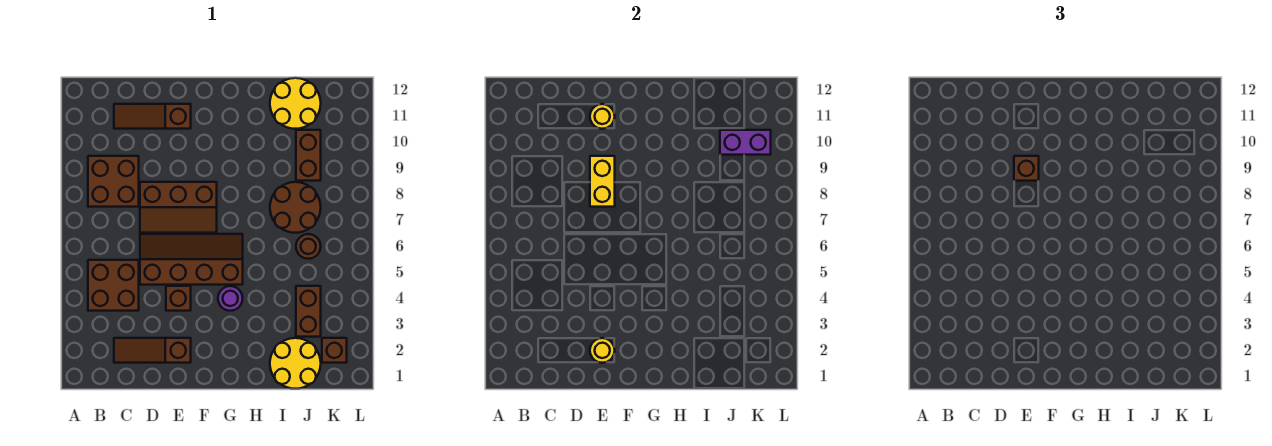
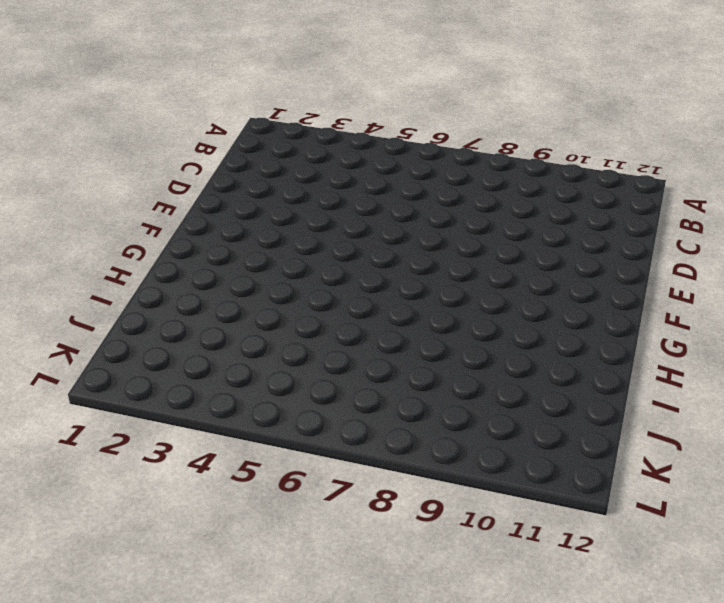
none -> brown brick B4:C5 level 1
none -> brown brick B8:C9 level 1
none -> brown slope C2:E2 level 1 top E

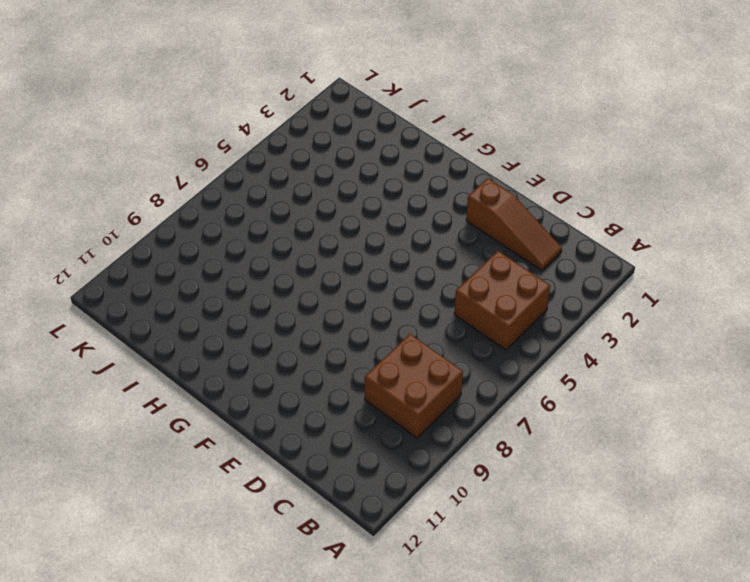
none -> brown slope C11:E11 level 1 top E
none -> brown slope D5:G6 level 1 top 5
none -> brown slope D7:F8 level 1 top 8

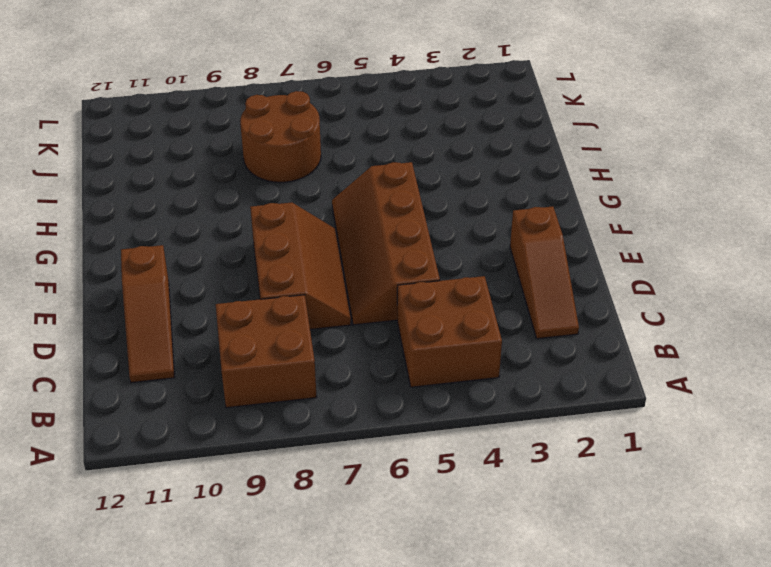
none -> brown brick E4 level 1
none -> purple round brick G4 level 1
none -> yellow round brick I1:J2 level 1

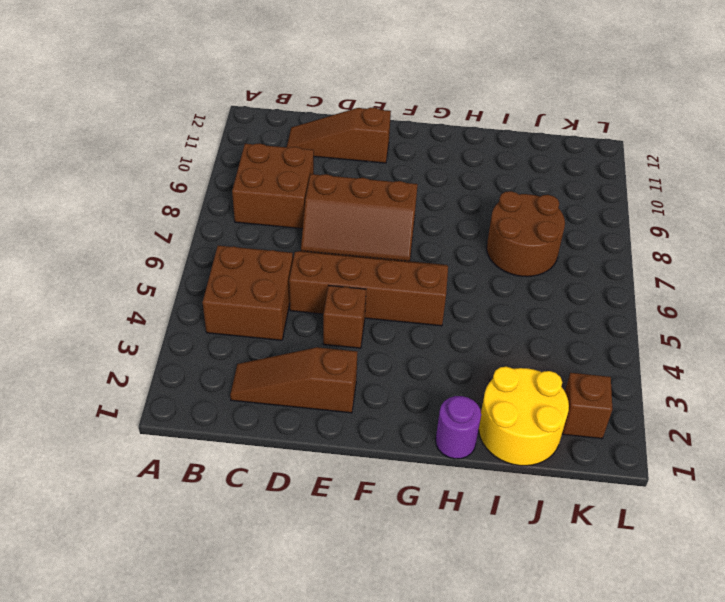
purple round brick H1 level 1 -> purple round brick G4 level 1
none -> yellow round brick I11:J12 level 1
none -> brown brick J3:J4 level 1
none -> brown round brick J6 level 1

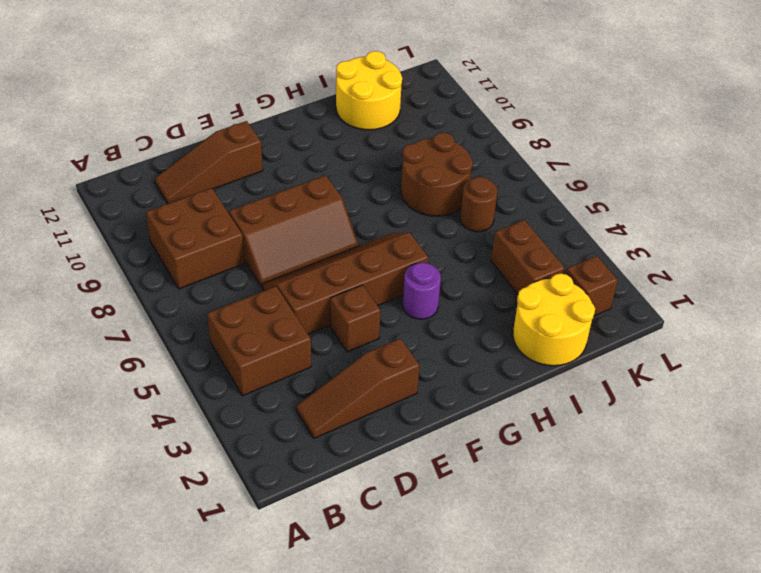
none -> brown brick J9:J10 level 1
none -> yellow round brick E2 level 2
none -> yellow brick E8:E9 level 2

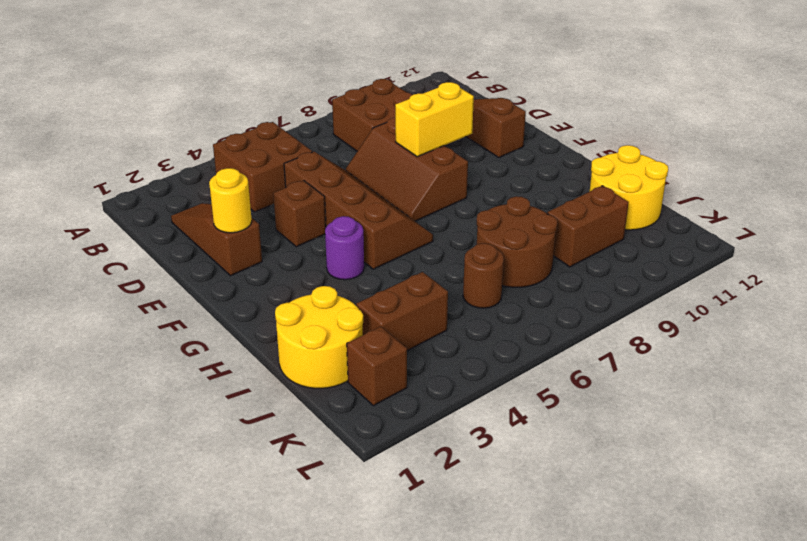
none -> yellow round brick E11 level 2
none -> purple brick J10:K10 level 2
none -> brown brick E9 level 3

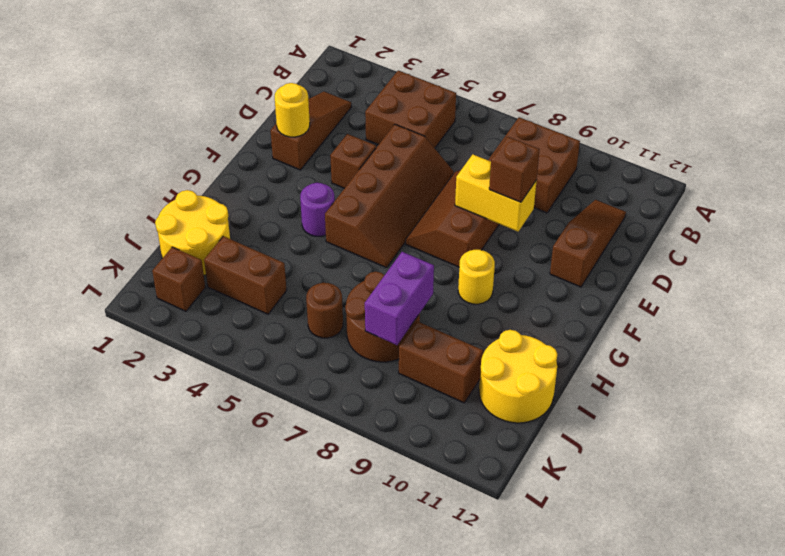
yellow round brick G9 level 1 -> yellow round brick E11 level 2
purple brick I8:J8 level 2 -> purple brick J10:K10 level 2

